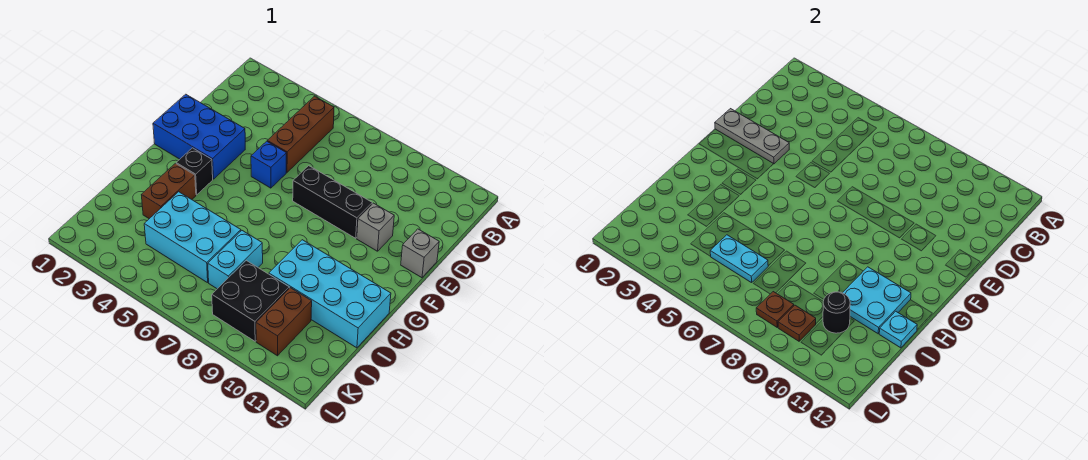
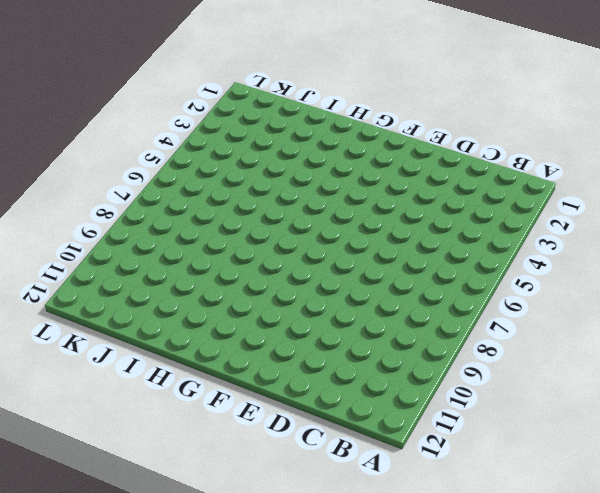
none -> brown brick B5:D5 level 1
none -> blue brick E1:F3 level 1
none -> blue brick E5 level 1

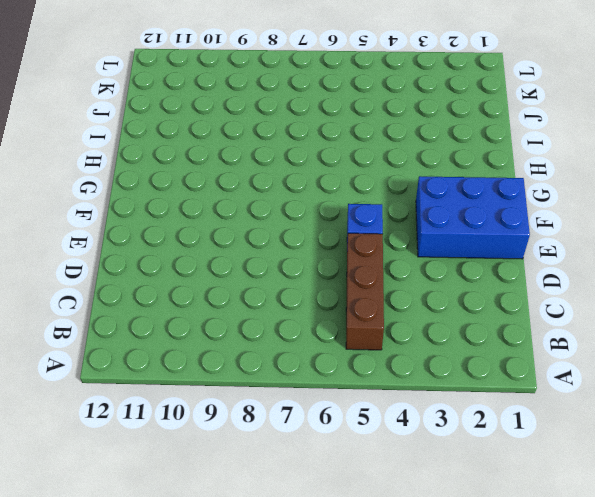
none -> black brick E7:E9 level 1
none -> grey brick E10 level 1
none -> grey brick E12 level 1

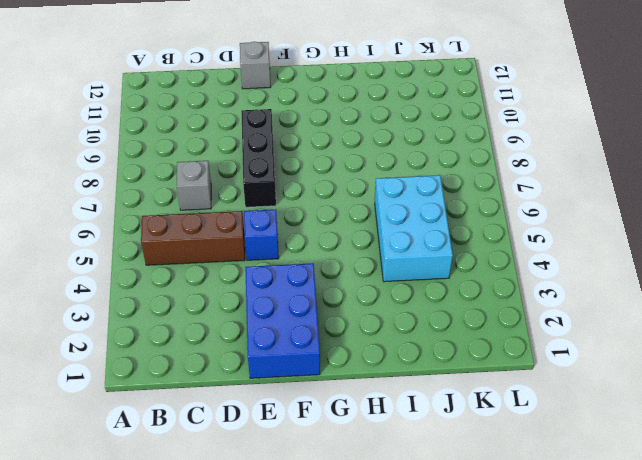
grey brick C7 level 1 -> grey brick E10 level 1
none -> black brick G3 level 1
none -> brown brick H3:I3 level 1
none -> cyan brick H9:I12 level 1

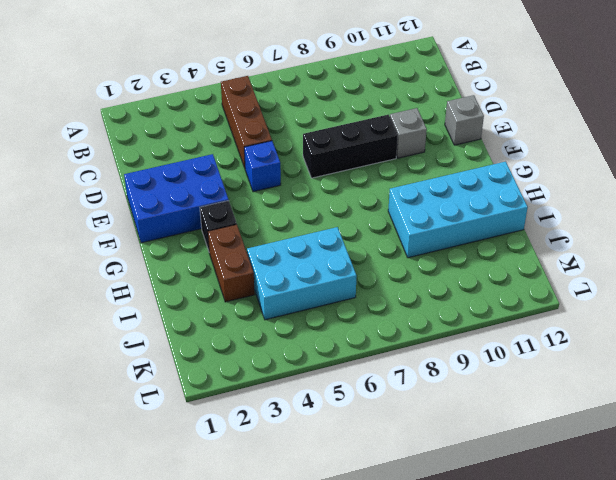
none -> cyan brick I7:J7 level 1
none -> black brick J8:K9 level 1
none -> brown brick J10:K10 level 1

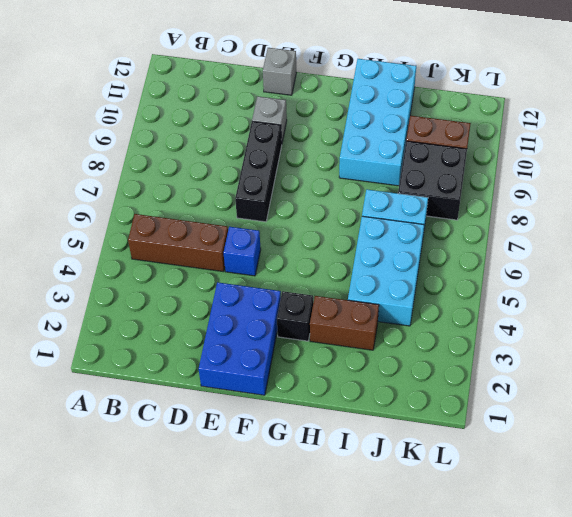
none -> grey plate E1:E3 level 2
none -> cyan plate H10:I11 level 2
none -> cyan plate I12 level 2

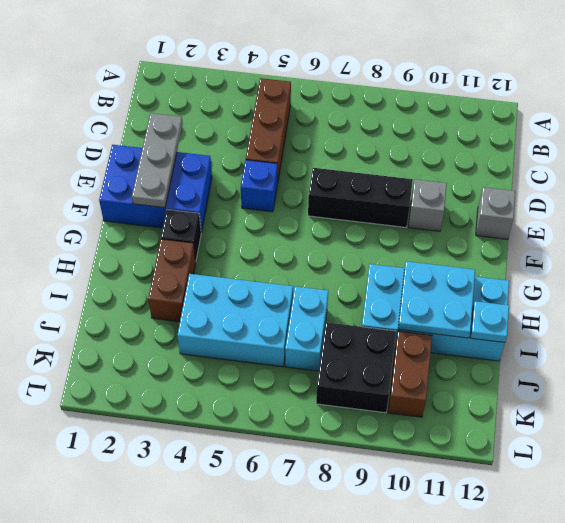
grey plate D2:F2 level 2 -> grey plate E1:E3 level 2
none -> cyan plate J5:J6 level 2
none -> black round brick J10 level 2
none -> brown plate K8 level 2

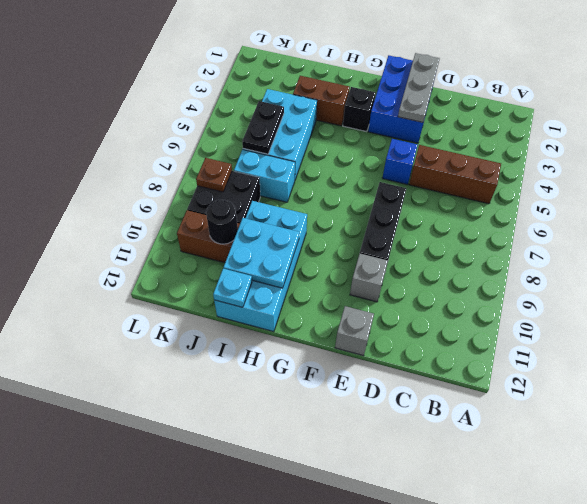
black plate J5:J6 level 2 -> cyan plate J5:J6 level 2
none -> brown plate K9 level 2

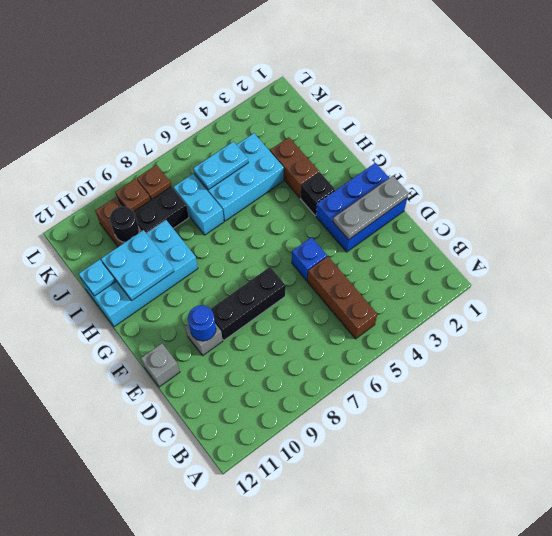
blue round brick E10 level 2 -> none

